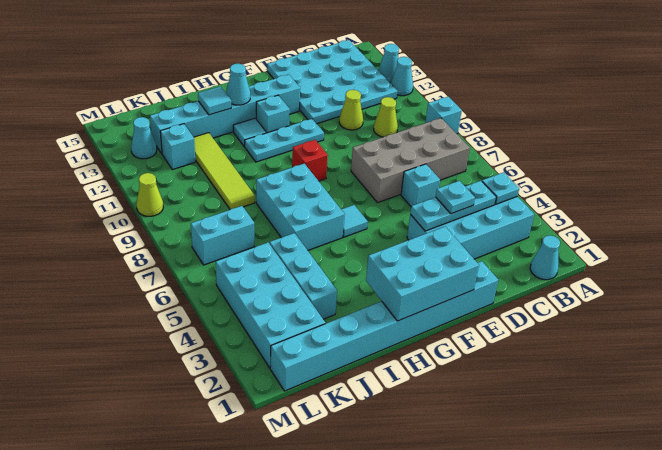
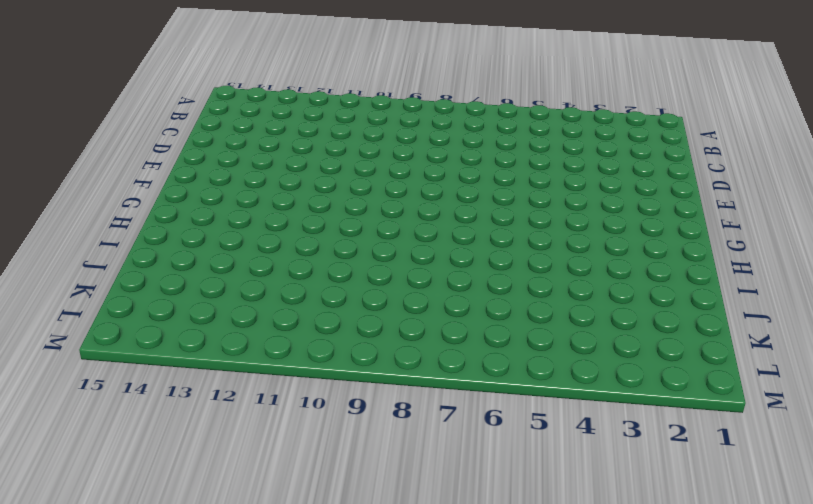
none -> cyan brick A9 level 1
none -> cyan cone A12 level 1
none -> cyan cone A13 level 1
none -> cyan cone B1 level 1

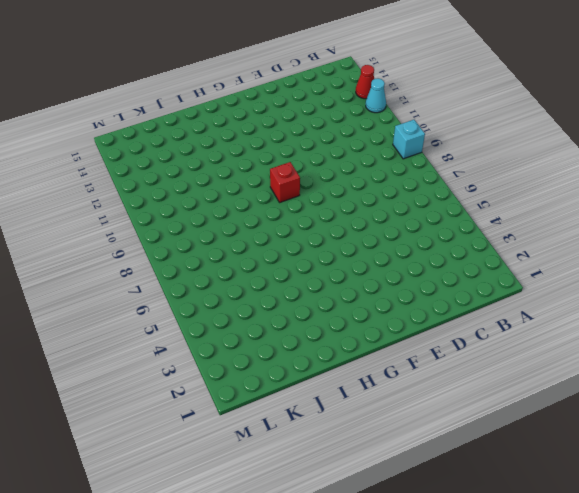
red cone A13 level 1 -> cyan cone A13 level 1
none -> cyan cone B1 level 1
none -> cyan brick B3:E4 level 1
none -> grey brick B7:E8 level 1
none -> cyan plate B12:E15 level 1

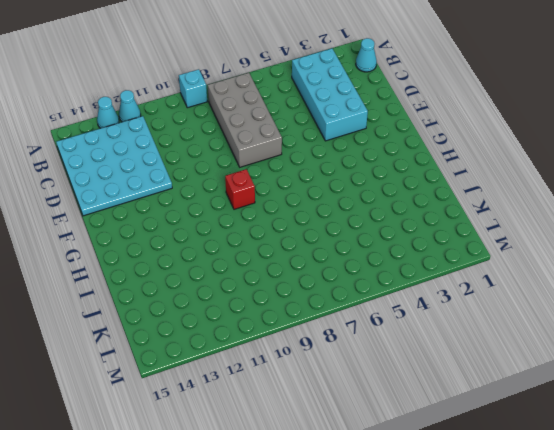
none -> lime cone C10 level 1
none -> cyan brick D6 level 1
none -> lime cone D11 level 1
none -> cyan brick E1:L1 level 1

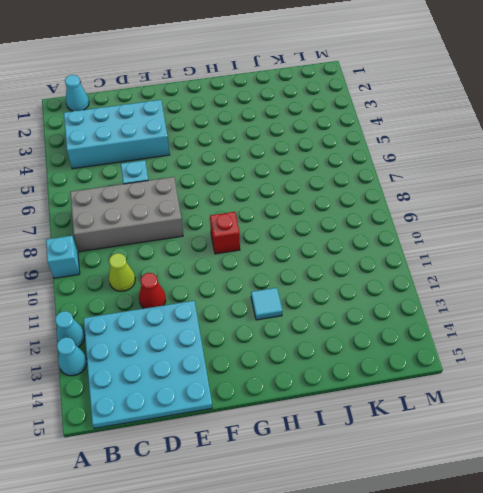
red cone D11 level 1 -> lime cone D11 level 1
none -> cyan brick E1:L1 level 1
none -> cyan plate F11:H11 level 1
none -> cyan brick F13:K13 level 1
none -> cyan tile G6 level 1

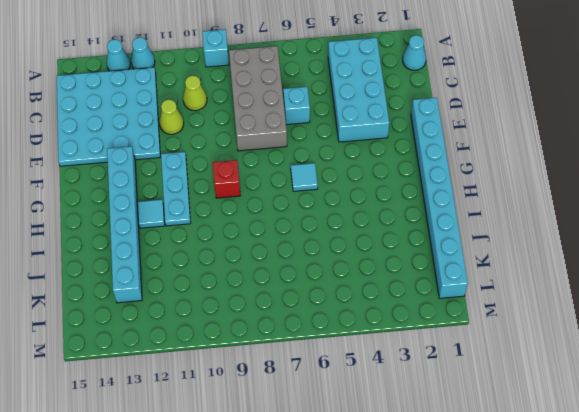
none -> cyan brick G12 level 1
none -> cyan brick H6:I8 level 1
none -> cyan brick J3:J5 level 1
none -> lime tile J9:J12 level 1

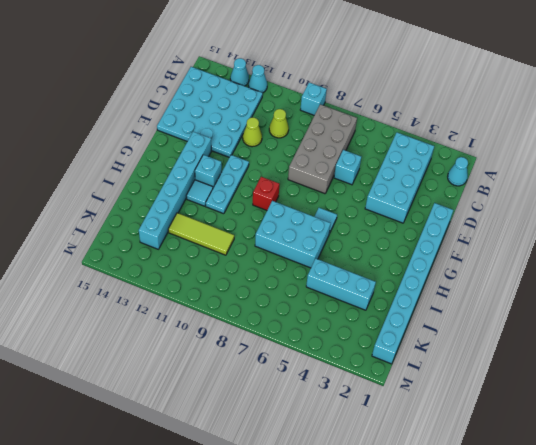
lime tile J10:J12 level 1 -> lime tile J9:J12 level 1
none -> cyan brick K2:L5 level 1
none -> cyan brick K7:L7 level 1
none -> cyan brick K12 level 1
none -> cyan cone L13 level 1

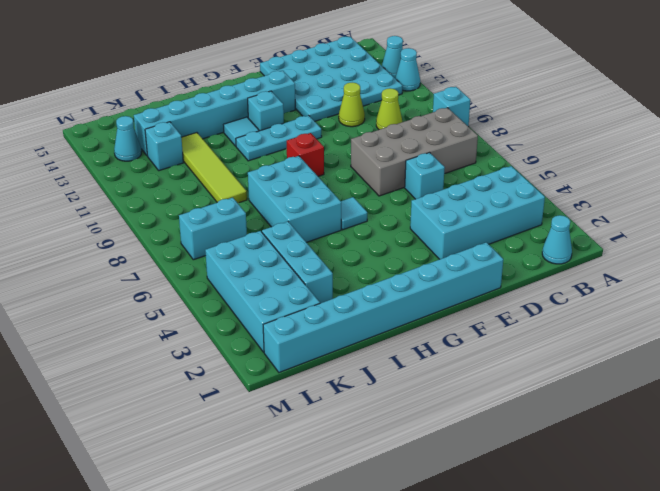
none -> lime cone M10 level 1
none -> cyan plate B4 level 2
none -> cyan plate C4:E4 level 2
none -> cyan brick F1:H2 level 2

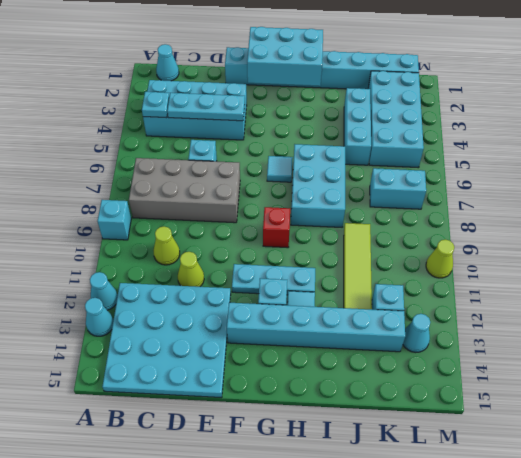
none -> cyan cone H13 level 2
none -> cyan tile I13 level 2
none -> cyan plate D4 level 3

